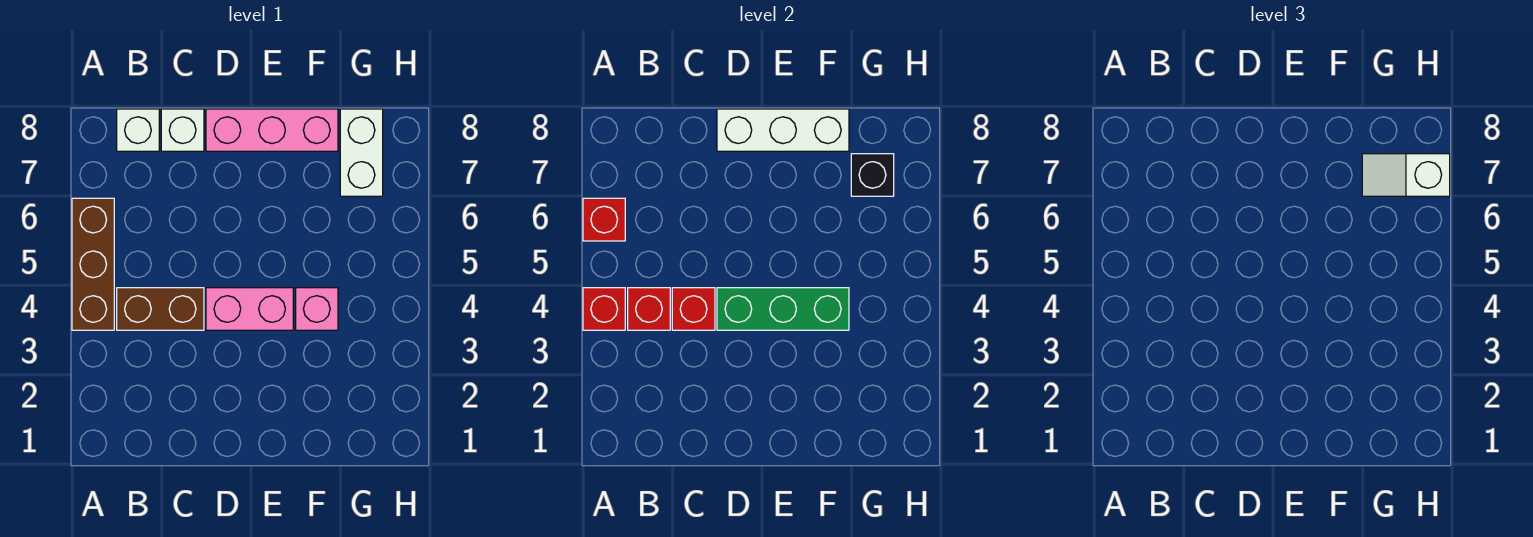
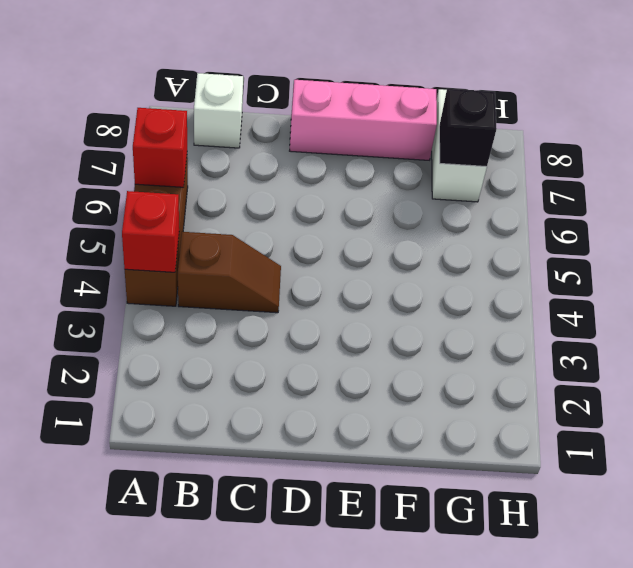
brown slope B4:C4 level 1 top B -> brown brick B4:C4 level 1
none -> white brick C8 level 1
none -> pink brick D4:E4 level 1
none -> pink brick F4 level 1

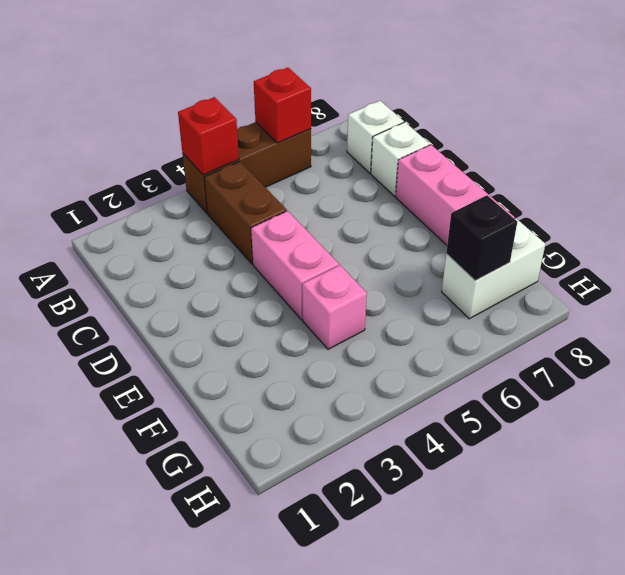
none -> red brick B4 level 2
none -> red brick C4 level 2
none -> green brick D4:F4 level 2

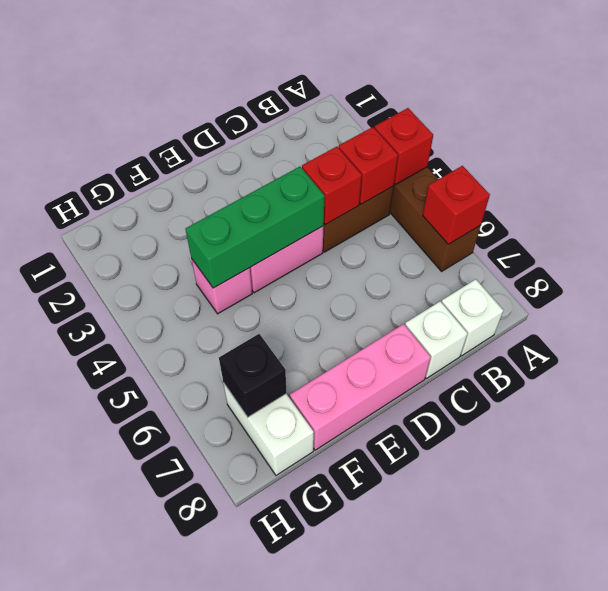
none -> white brick D8:F8 level 2
none -> white slope G7:H7 level 3 top H

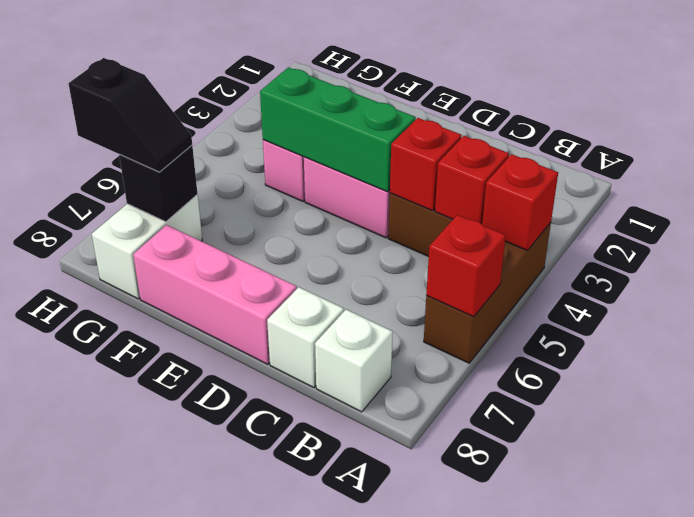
black slope G7:H7 level 3 top H -> white slope G7:H7 level 3 top H
none -> white brick D8:F8 level 2

